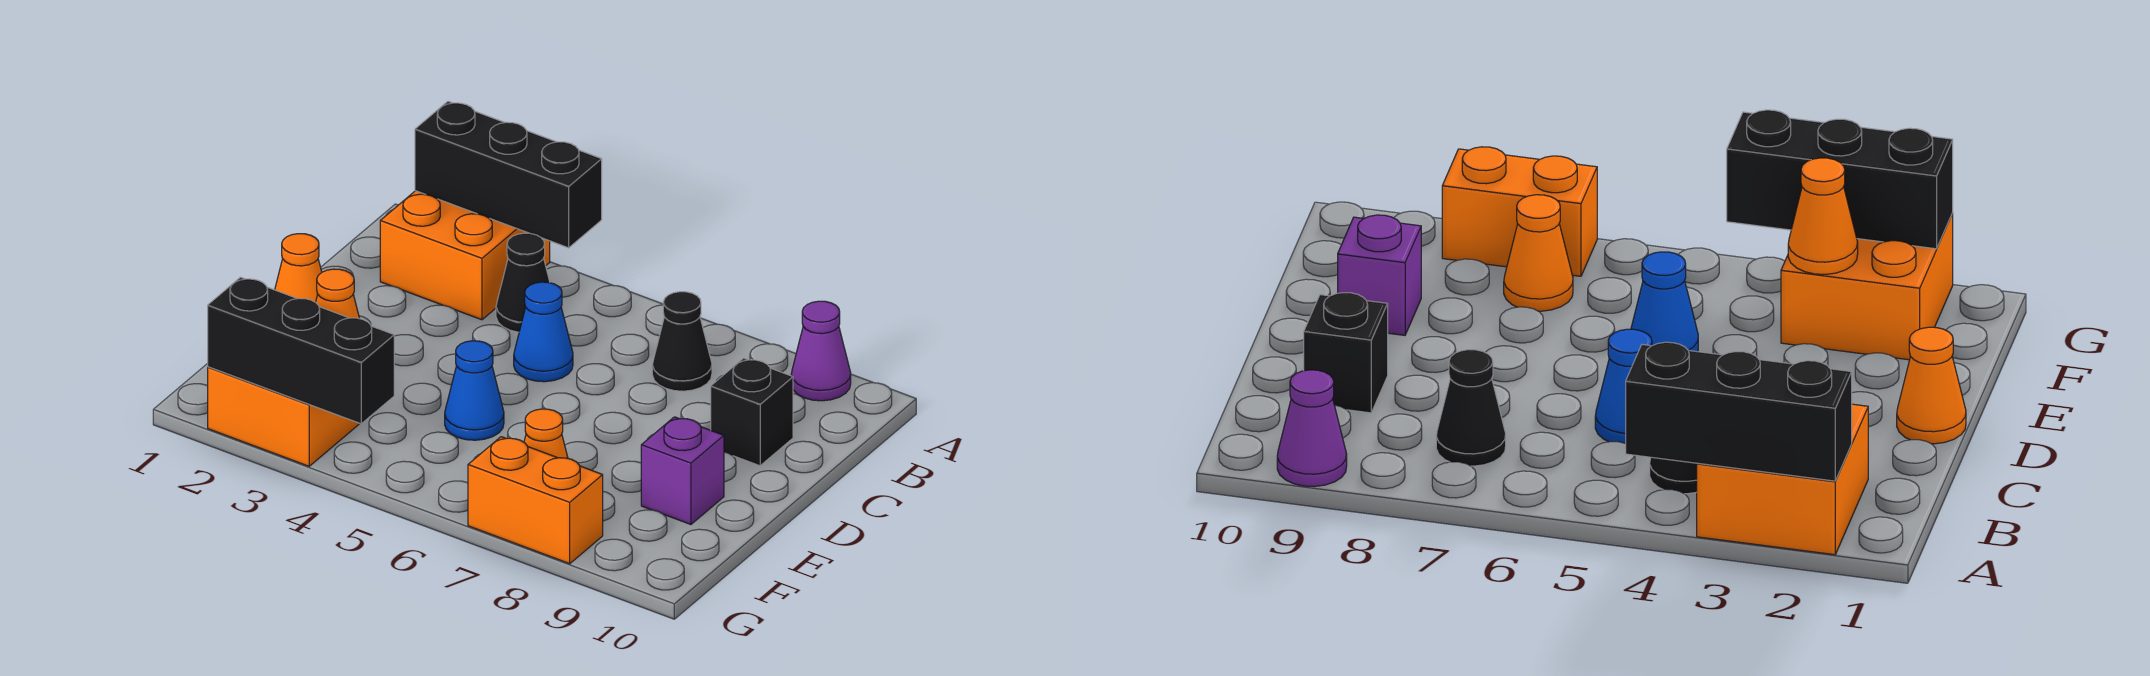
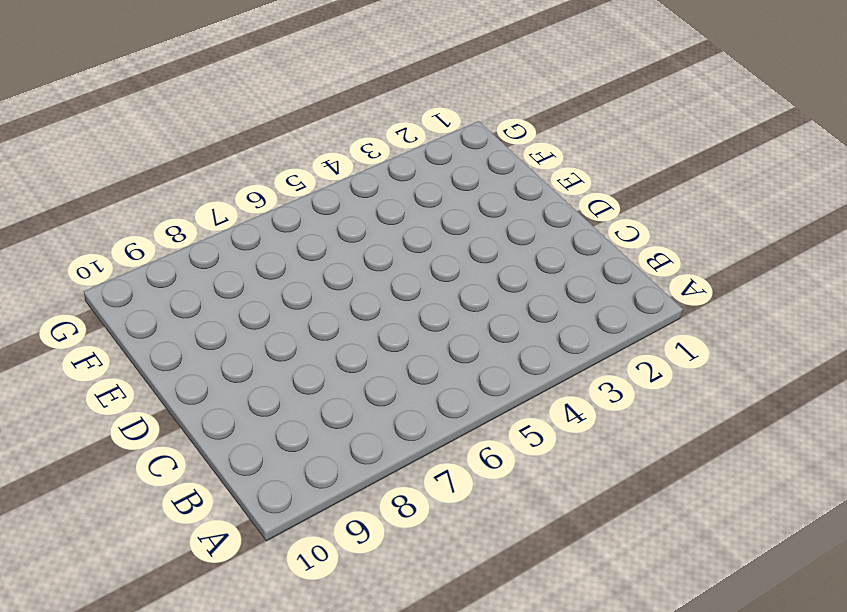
none -> orange brick A2:B3 level 1
none -> purple cone A9 level 1
none -> black cone B4 level 1

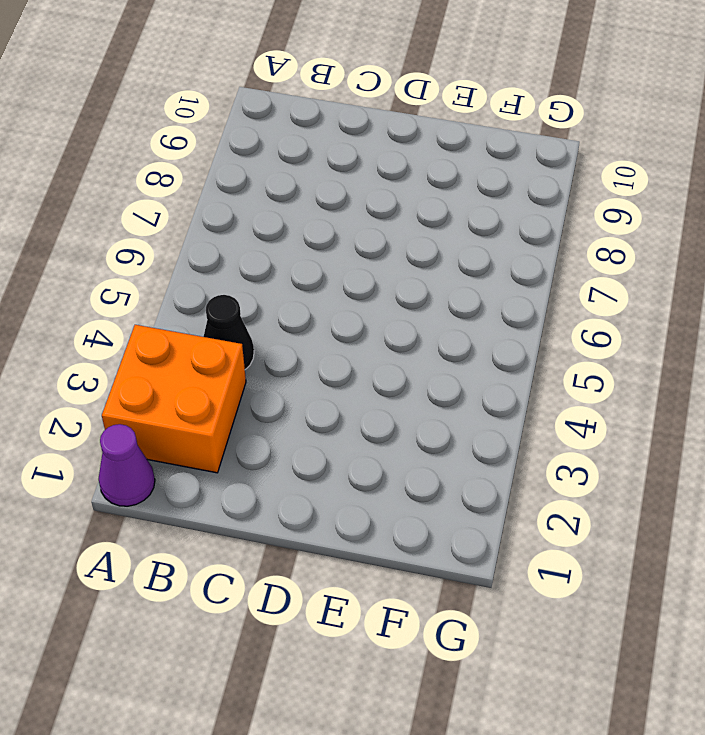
purple cone A1 level 1 -> purple cone A9 level 1
none -> black cone B7 level 1
none -> blue cone C5 level 1
none -> black brick C9 level 1

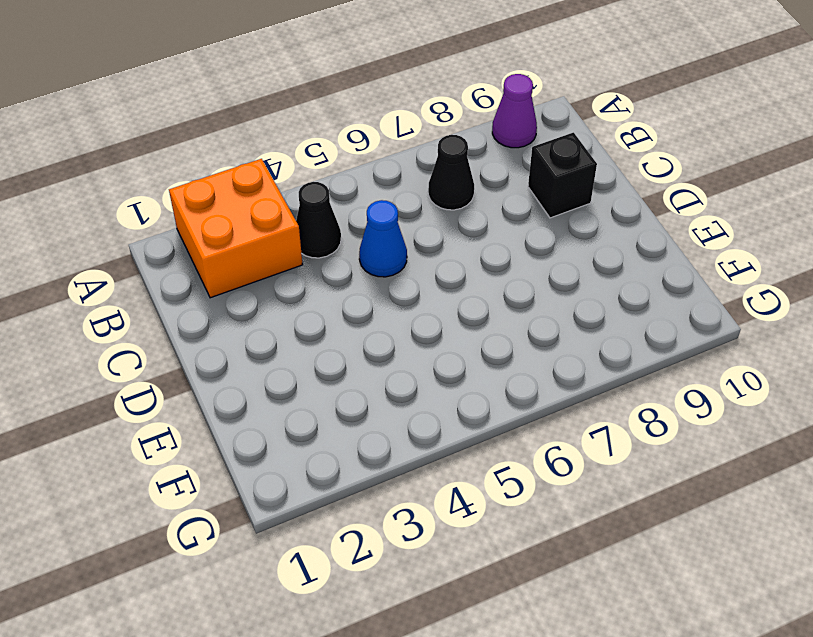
none -> orange cone D1 level 1
none -> blue cone E5 level 1
none -> purple brick E9 level 1

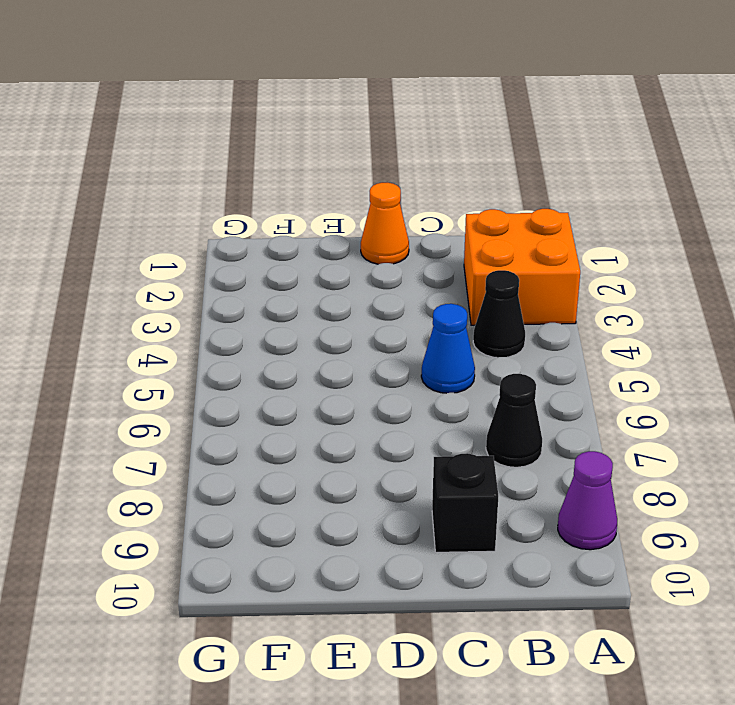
none -> blue cone E5 level 1
none -> purple brick E9 level 1
none -> orange brick F2:G3 level 1

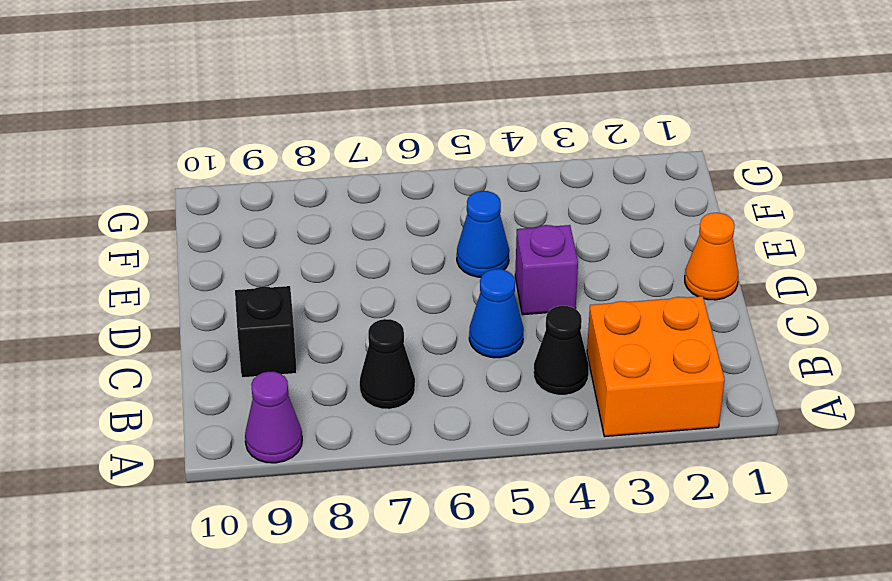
purple brick D4 level 1 -> purple brick E9 level 1
none -> orange brick F2:G3 level 1
none -> orange cone F7 level 1
none -> orange brick G7:G8 level 1

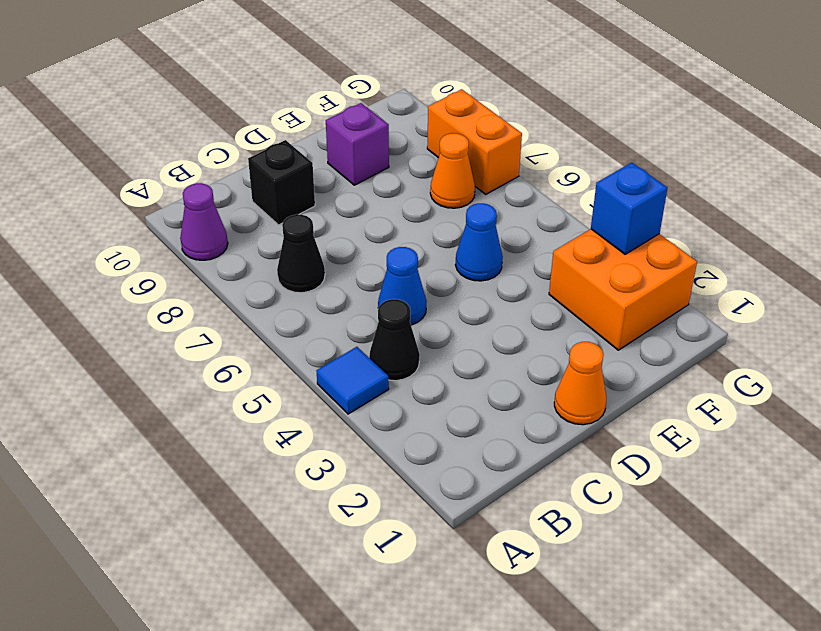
blue tile A4 level 1 -> none
blue brick G3 level 2 -> black brick G2:G4 level 2
none -> orange brick A2:B3 level 1
none -> black brick A2:A4 level 2
none -> orange cone F3 level 2

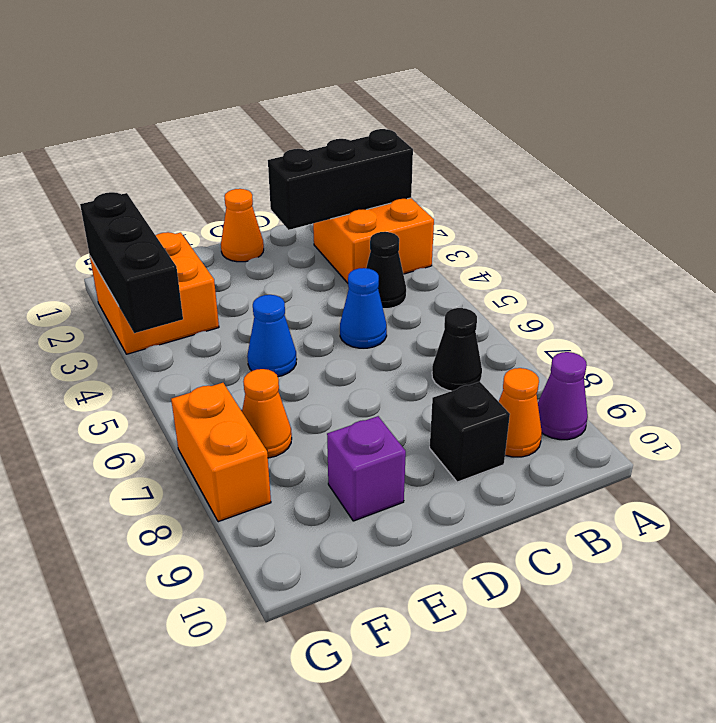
black brick A2:C2 level 2 -> black brick A2:A4 level 2
orange cone B9 level 1 -> orange cone F3 level 2

